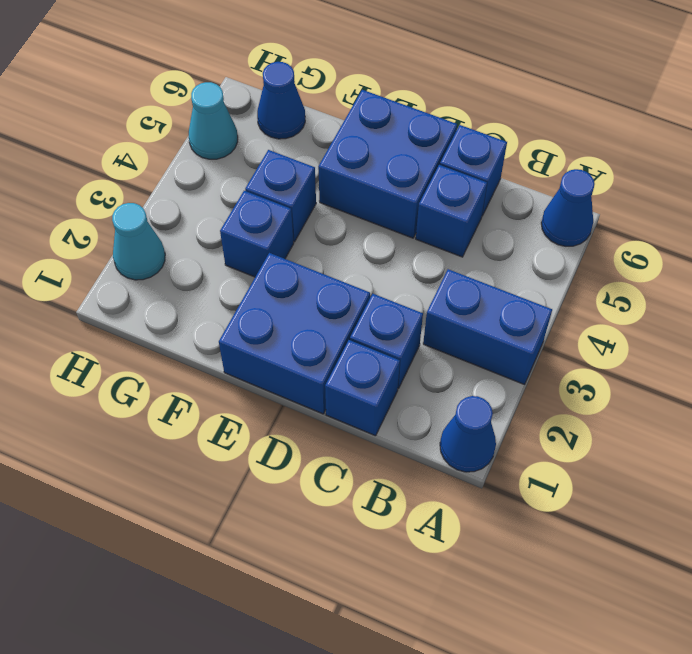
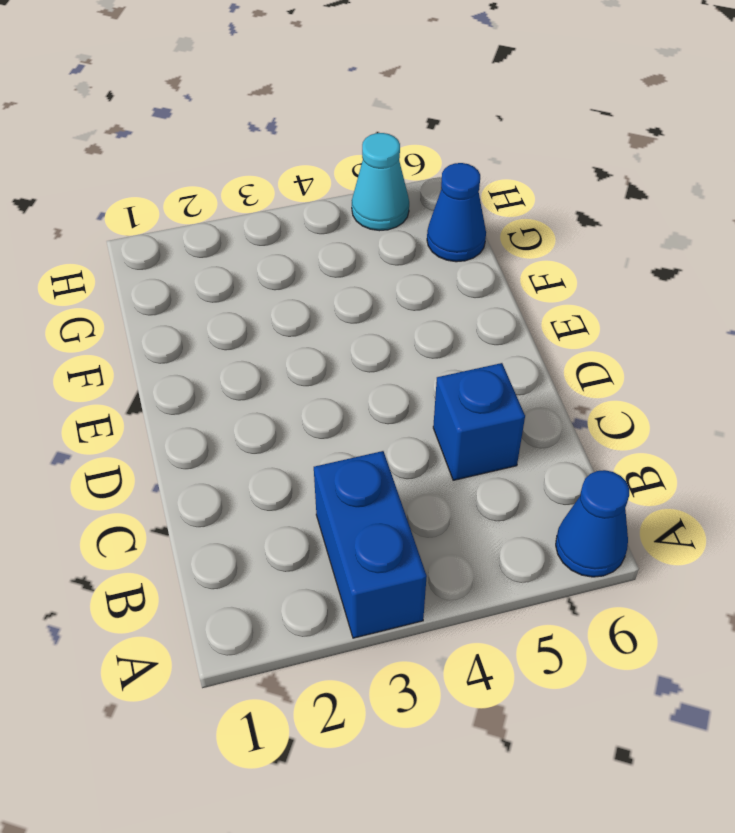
none -> blue cone A1 level 1
none -> blue brick C1 level 1
none -> blue brick C2 level 1

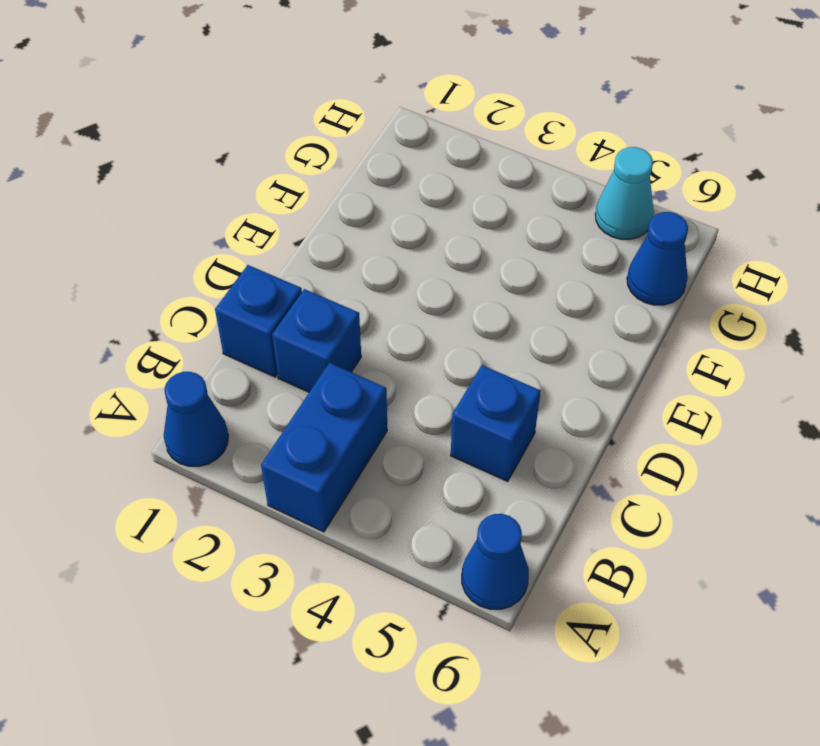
none -> blue brick C6 level 1
none -> blue brick D1:E2 level 1
none -> blue brick D5:E6 level 1

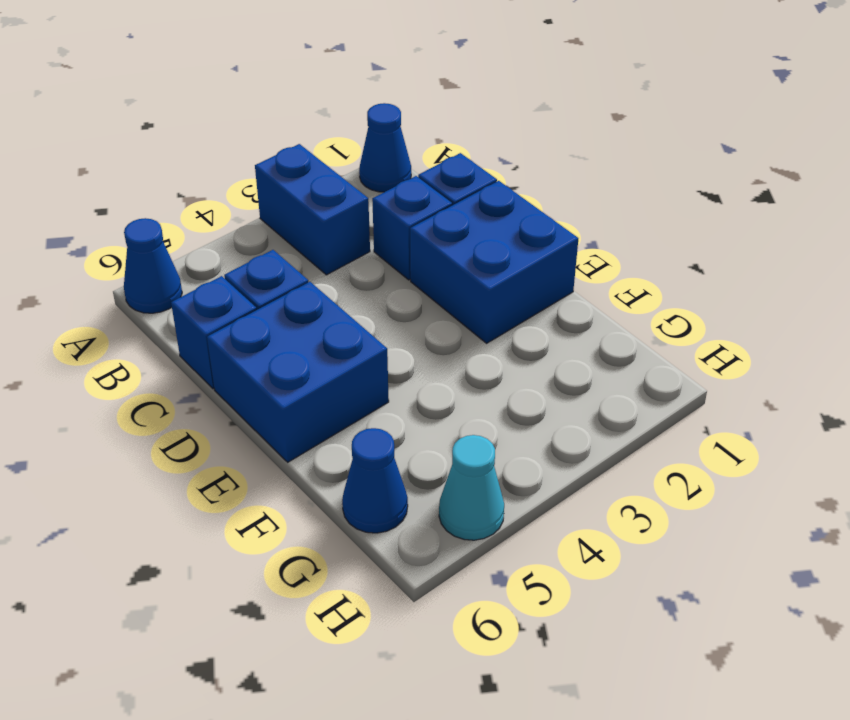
none -> blue brick F3 level 1
none -> blue brick F4 level 1
none -> cyan cone H2 level 1

